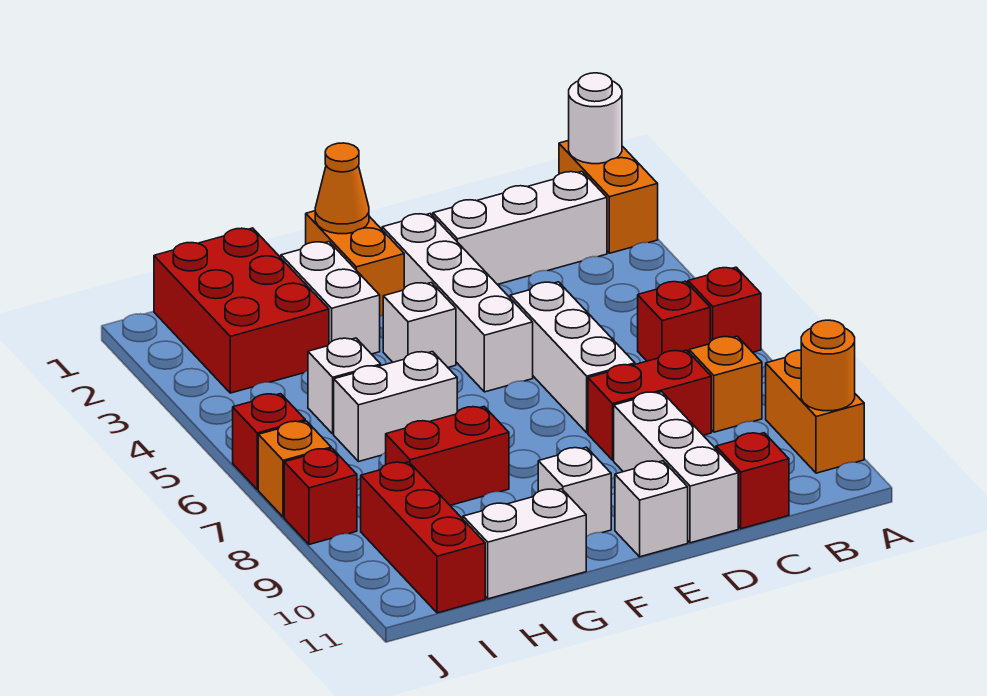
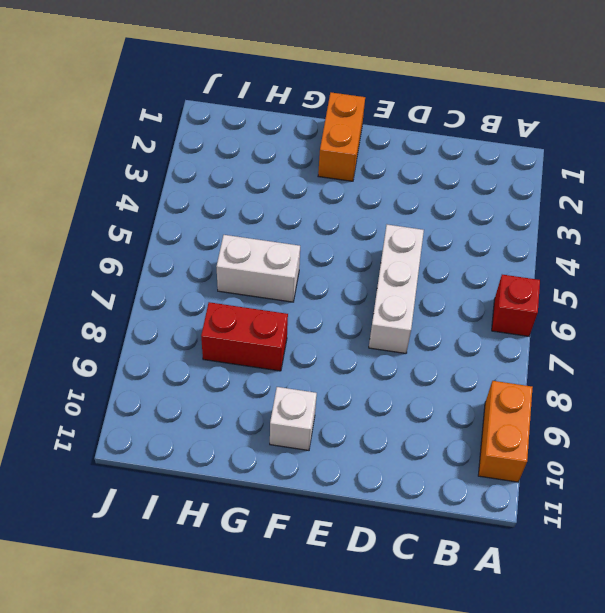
none -> orange brick A1:A2 level 1
none -> white brick B2:D2 level 1
none -> red brick B6 level 1

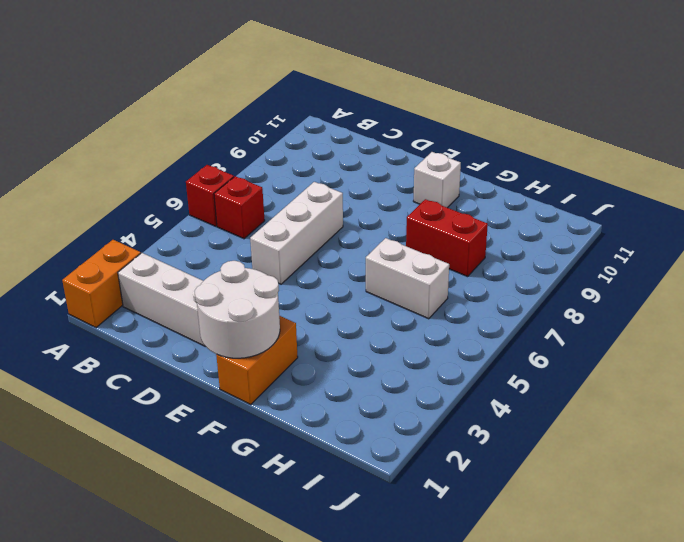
white round brick E1:F2 level 2 -> orange cone F1 level 2
none -> orange brick A9:A10 level 1
none -> orange brick B8 level 1
none -> red brick C8:D8 level 1

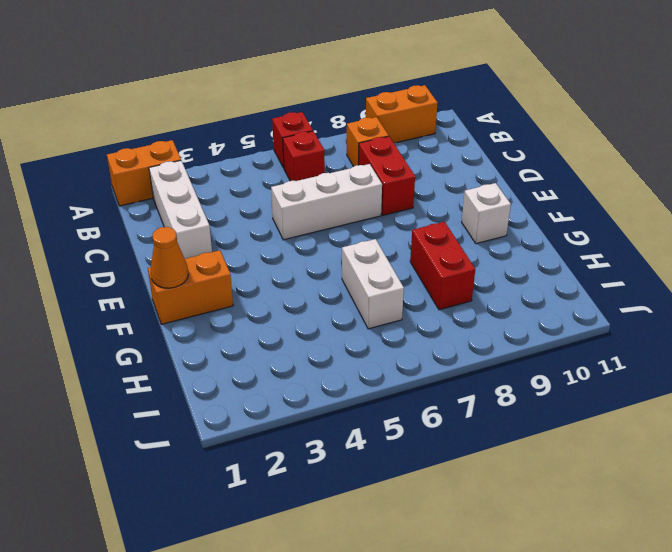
none -> red brick C11 level 1
none -> white brick D9:D11 level 1
none -> white brick E2:E5 level 1

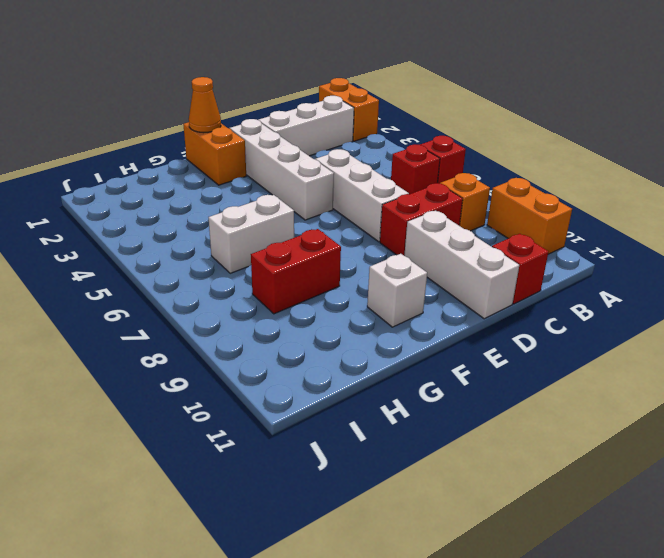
none -> white brick E11 level 1
none -> white brick F4 level 1
none -> white brick G2:G3 level 1

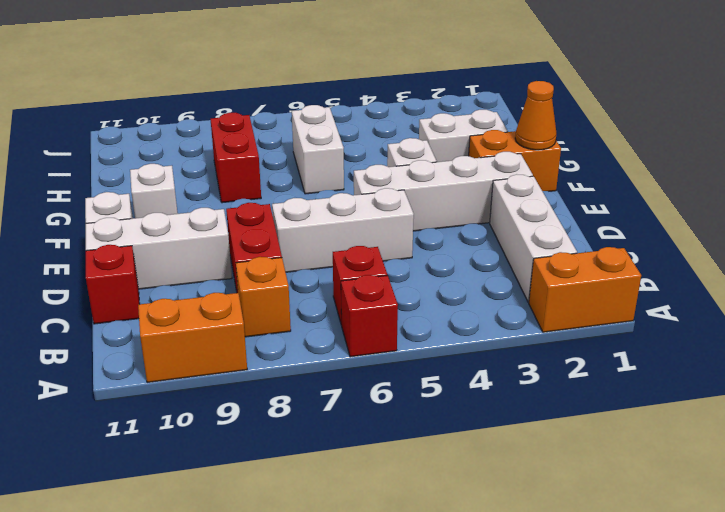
none -> white brick G11:H11 level 1
none -> red brick H1:I3 level 1
none -> white brick H5 level 1

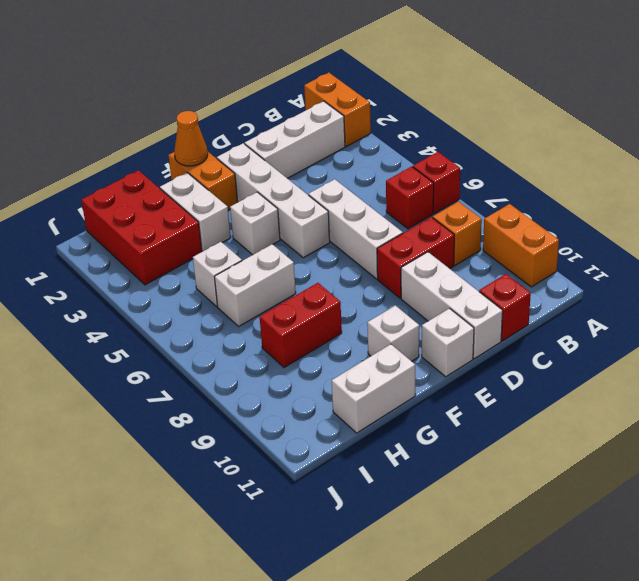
none -> red brick I9:I11 level 1
none -> red brick J6 level 1
none -> orange brick J7 level 1

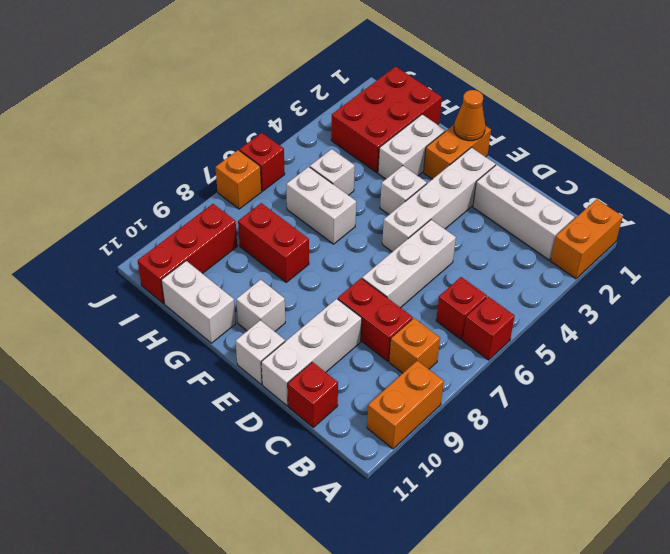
none -> red brick J8 level 1
none -> white round brick A1 level 2
none -> orange round brick A10 level 2

